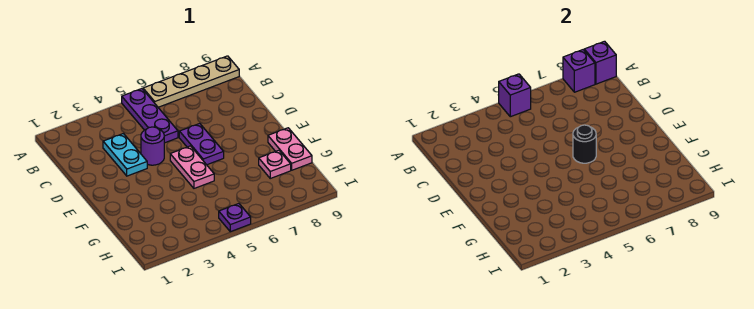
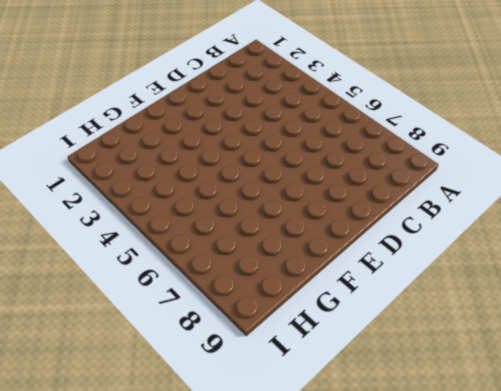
none -> purple plate A5:C5 level 1
none -> tan plate A6:A9 level 1
none -> cyan plate C3:D3 level 1

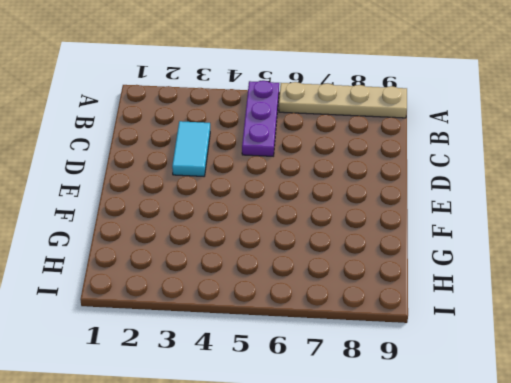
cyan tile C3:D3 level 1 -> cyan plate C3:D3 level 1
none -> purple round brick D4 level 1
none -> purple plate D6:E6 level 1
none -> pink plate E5:F5 level 1

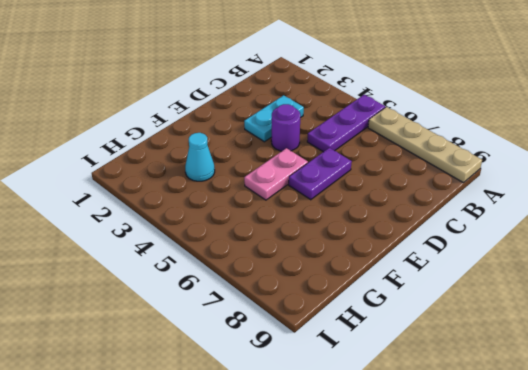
cyan cone G3 level 1 -> none
none -> pink plate F9:G9 level 1
none -> pink plate G8 level 1
none -> purple plate I5 level 1

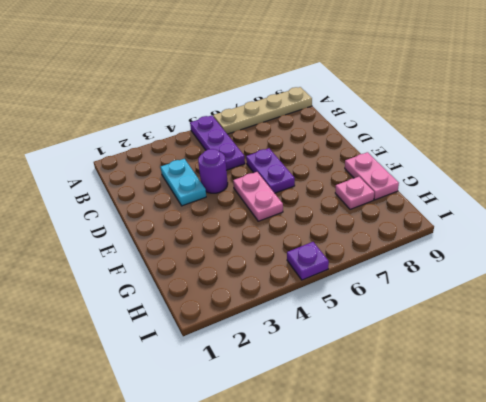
none -> purple brick A5 level 2
none -> purple brick A8 level 2
none -> purple brick A9 level 2

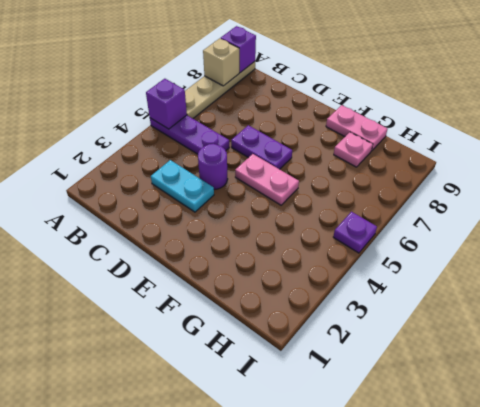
tan brick A8 level 2 -> purple brick A8 level 2
none -> black round brick E6 level 2

